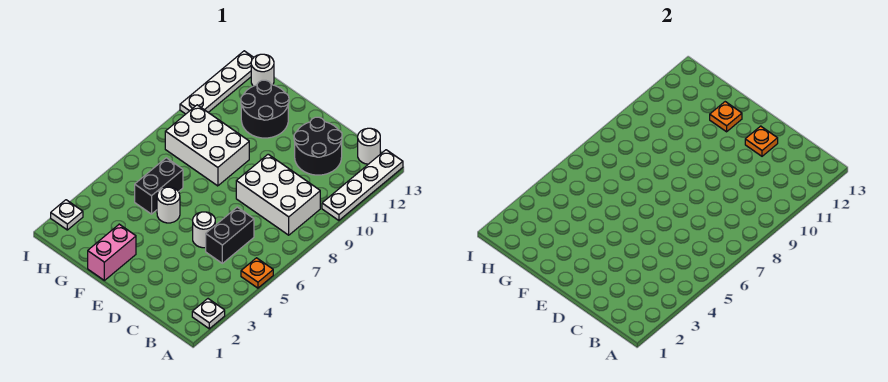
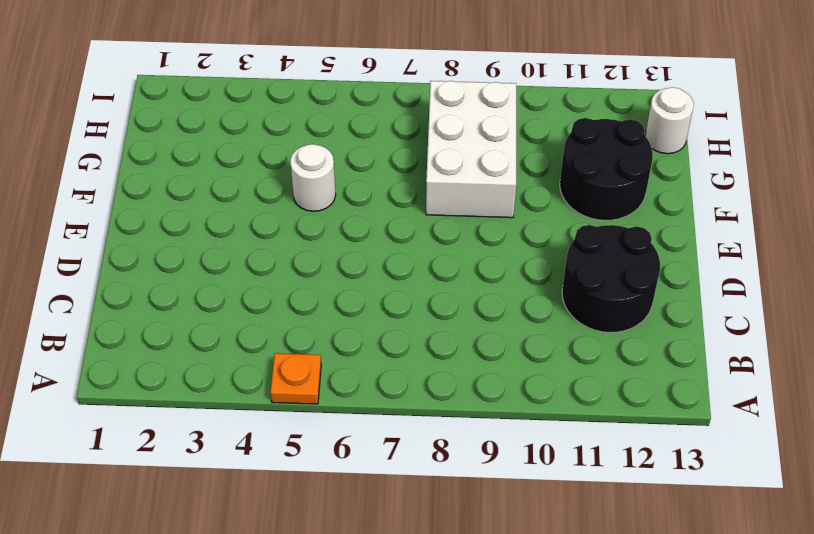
none -> white plate A2 level 1
none -> white plate A10:A13 level 1
none -> white brick B8:D9 level 1

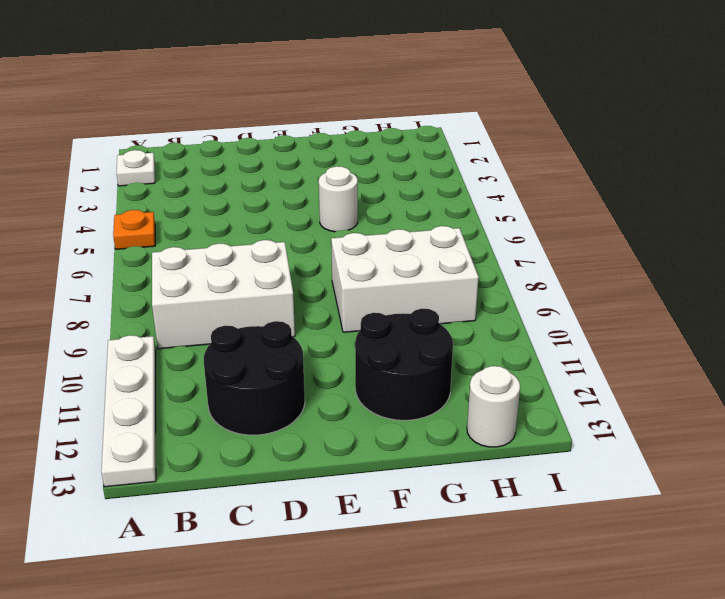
none -> white round brick B13 level 1
none -> black brick C5:C6 level 1
none -> white round brick D5 level 1

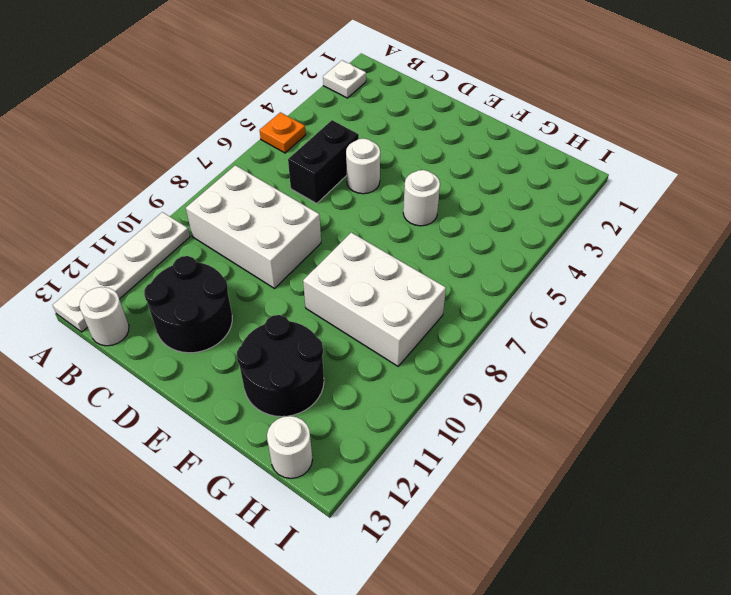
none -> pink brick F1:F2 level 1
none -> black brick G5:G6 level 1
none -> white plate I2 level 1

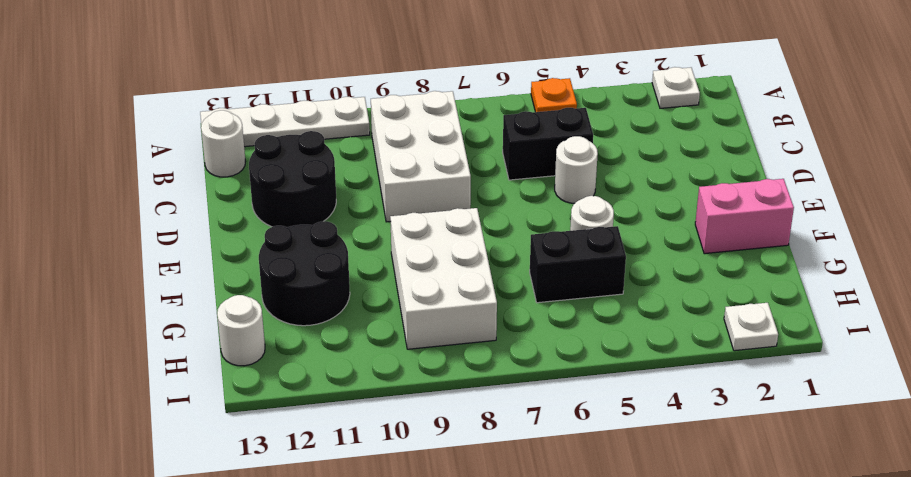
none -> white plate I10:I13 level 1
none -> orange plate D12 level 2
none -> orange plate F12 level 2

